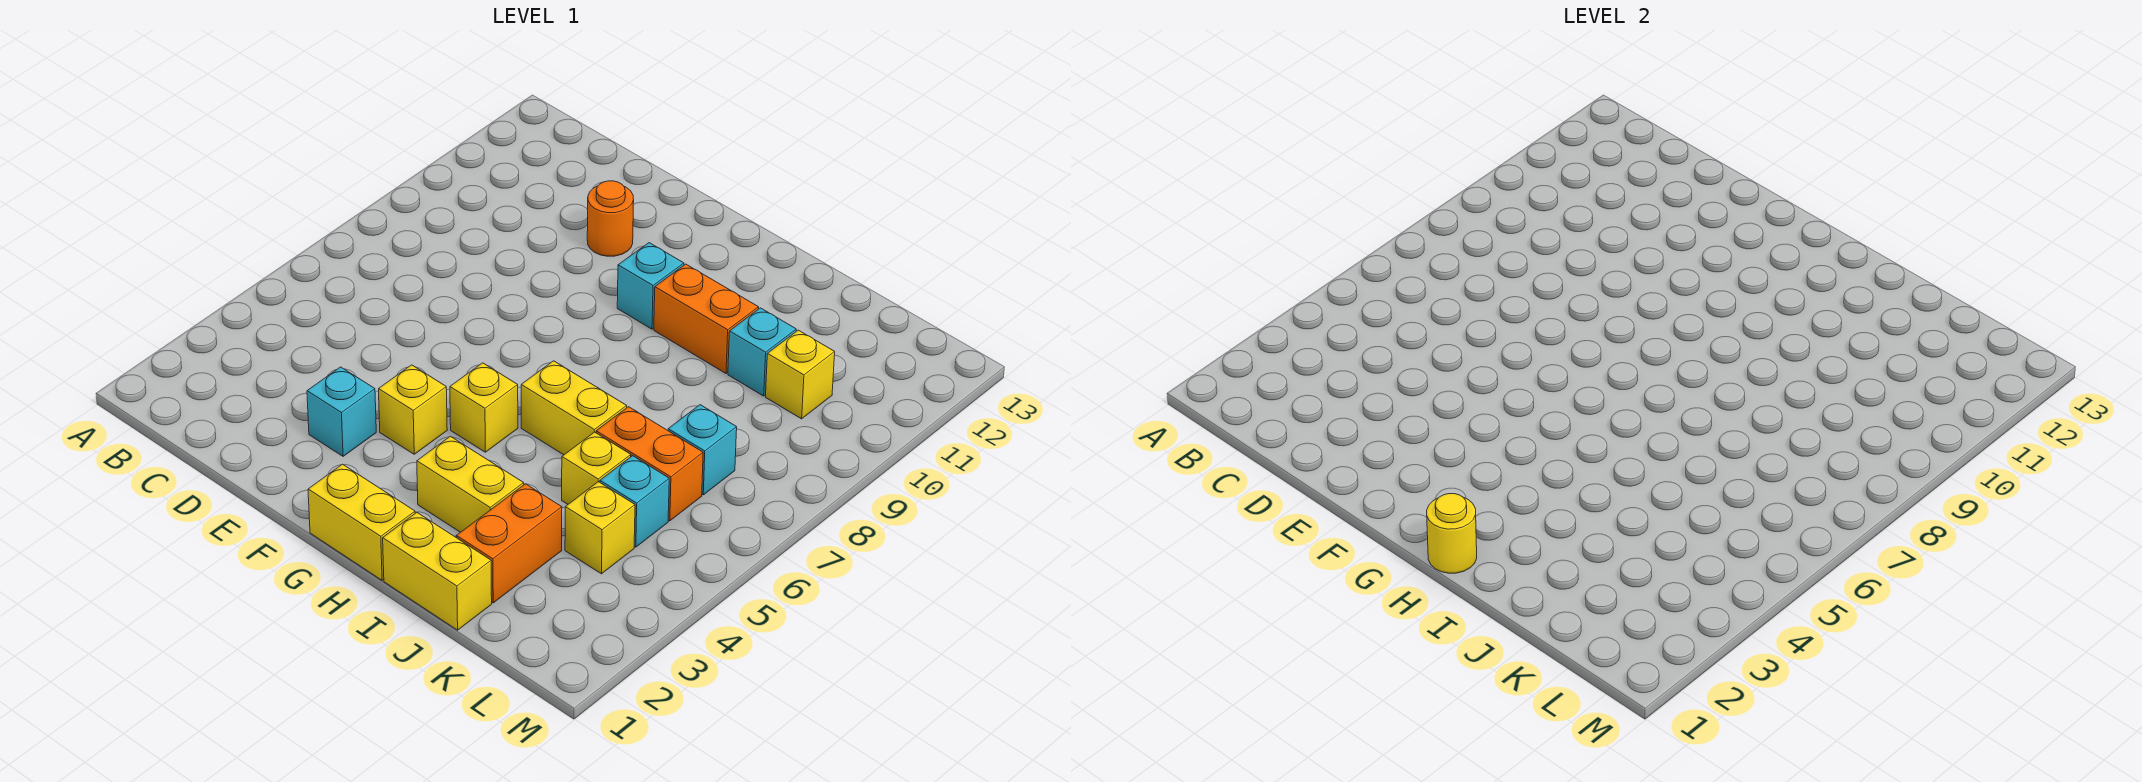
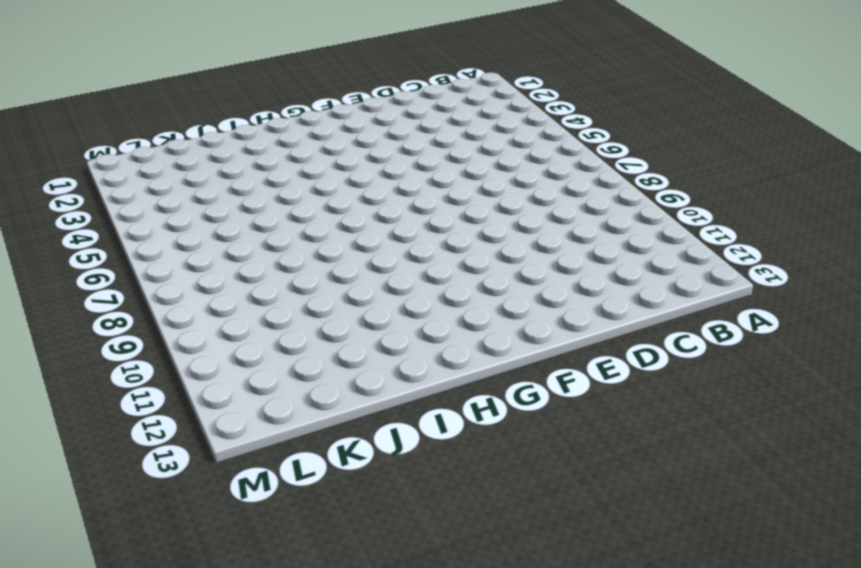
none -> cyan brick E3 level 1
none -> orange round brick E11 level 1
none -> yellow brick F4 level 1

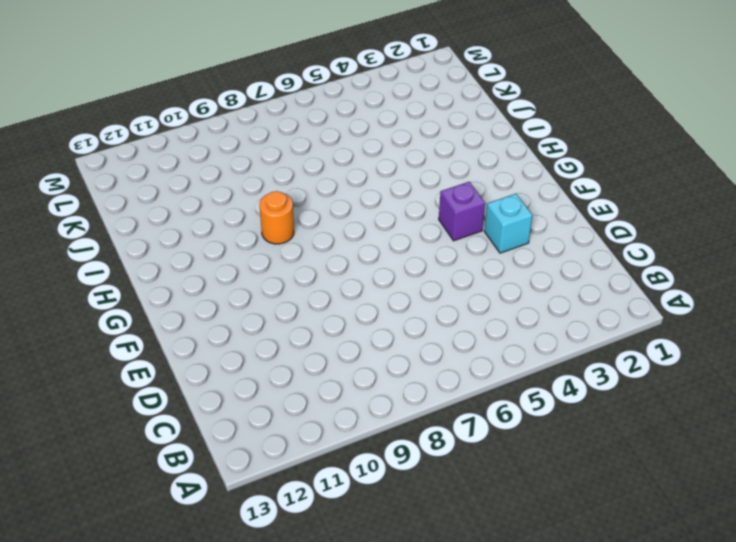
purple brick F4 level 1 -> yellow brick F4 level 1
orange round brick H9 level 1 -> orange round brick E11 level 1
none -> yellow brick G1:H1 level 1
none -> yellow brick G5 level 1
none -> cyan brick G10 level 1

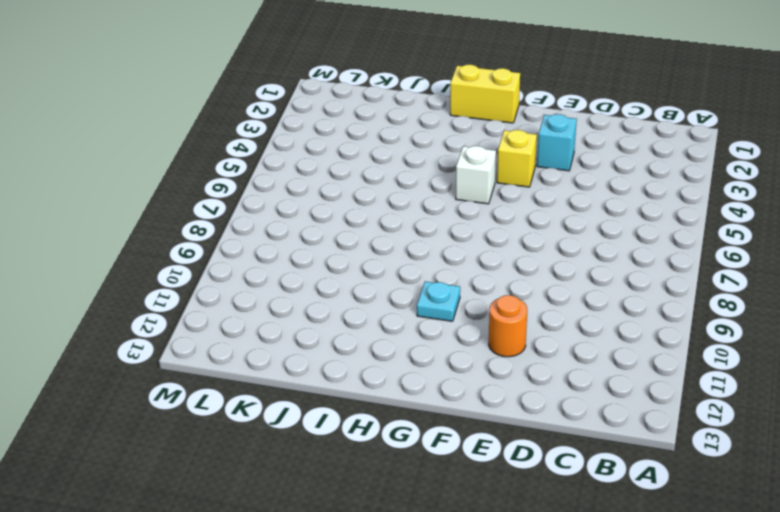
white brick G5 level 1 -> yellow brick G5 level 1
cyan plate G10 level 1 -> cyan brick G10 level 1
none -> yellow brick H3:I3 level 1
none -> yellow brick H6:I6 level 1
none -> orange brick H10:I10 level 1

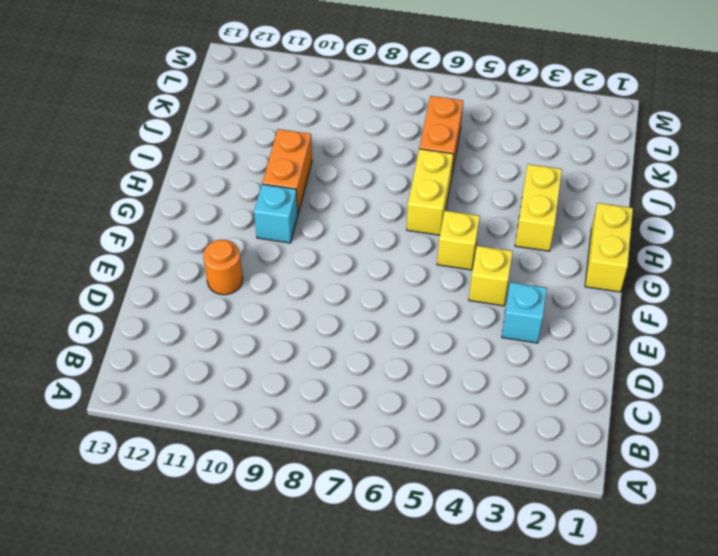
none -> yellow brick I1:J1 level 1
none -> orange brick J2:J3 level 1
none -> yellow brick J5 level 1

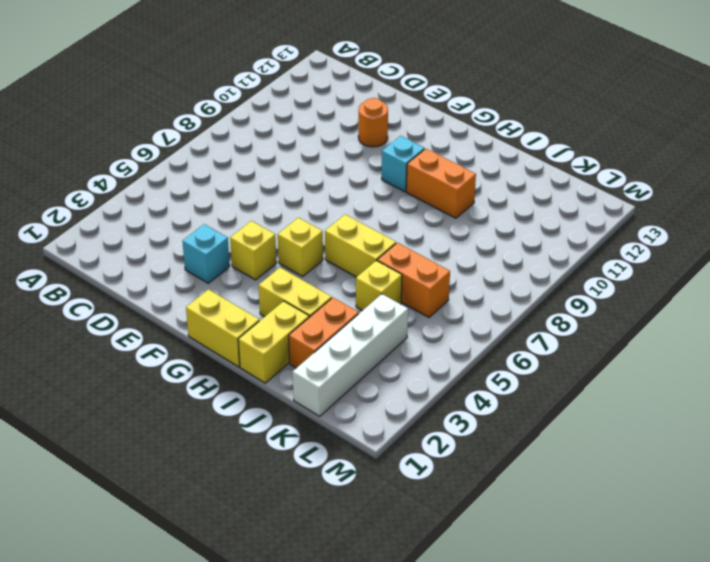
yellow brick I1:I2 level 1 -> yellow brick I1:J1 level 1
white brick K1:K4 level 1 -> yellow brick K4 level 1
none -> cyan brick J10 level 1
none -> cyan brick K5 level 1
none -> cyan brick K7 level 1

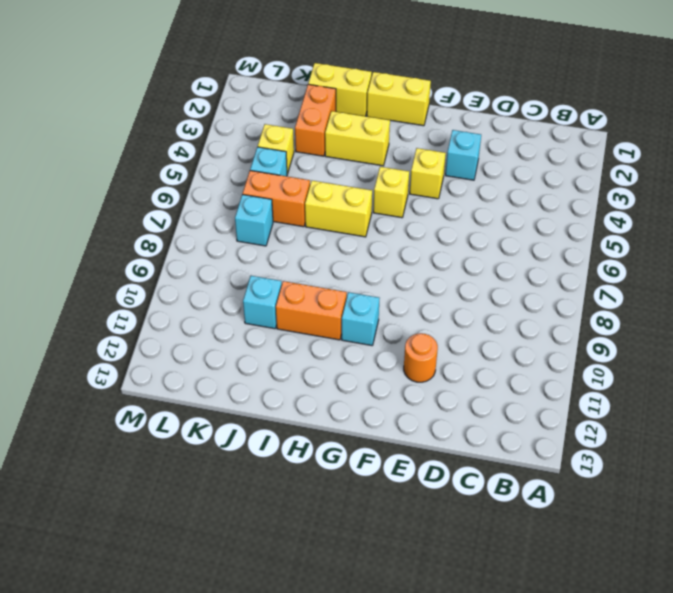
none -> yellow brick J5 level 1
none -> yellow brick K10 level 1
none -> yellow round brick H1 level 2

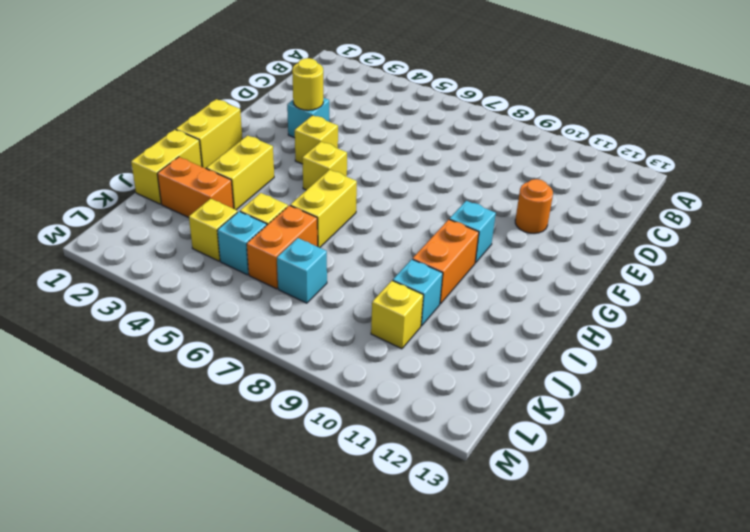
yellow round brick E3 level 2 -> yellow round brick H1 level 2

